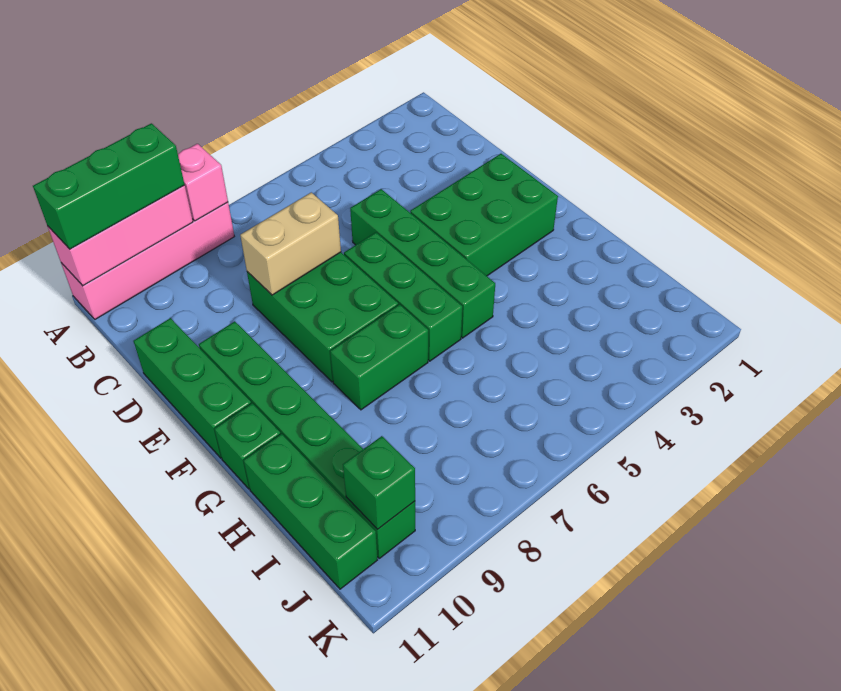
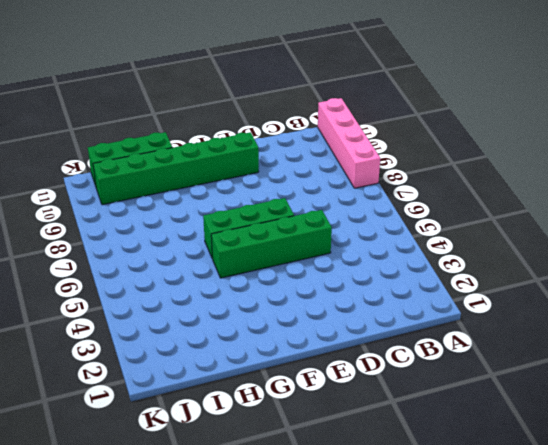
none -> green brick D7:F8 level 1
none -> green brick D11:F11 level 1
none -> green brick E2:F4 level 1

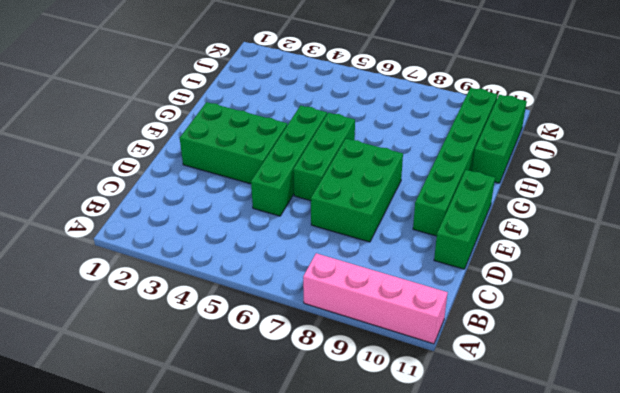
none -> green brick G7:G8 level 1
none -> green brick G11 level 1
none -> pink brick A8 level 2

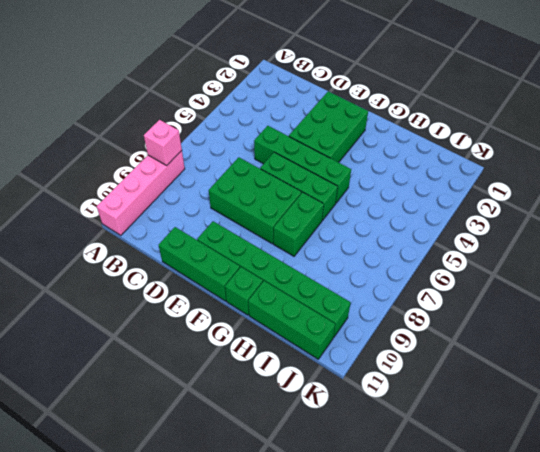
none -> pink brick A9:A11 level 2
none -> tan brick D7:D8 level 2
none -> green brick J10 level 2

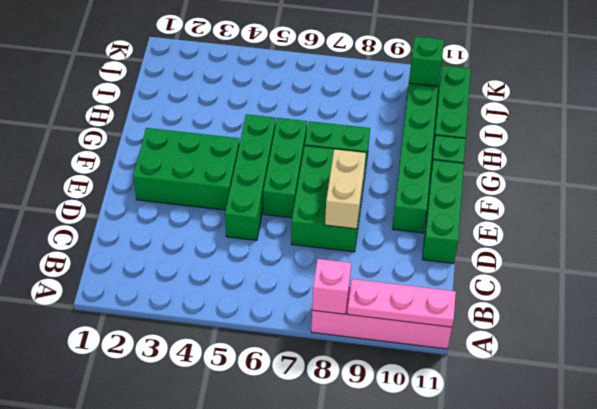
pink plate A9:A11 level 2 -> pink brick A9:A11 level 2
tan brick D8:E8 level 2 -> tan brick D7:D8 level 2
none -> green brick A9:A11 level 3

